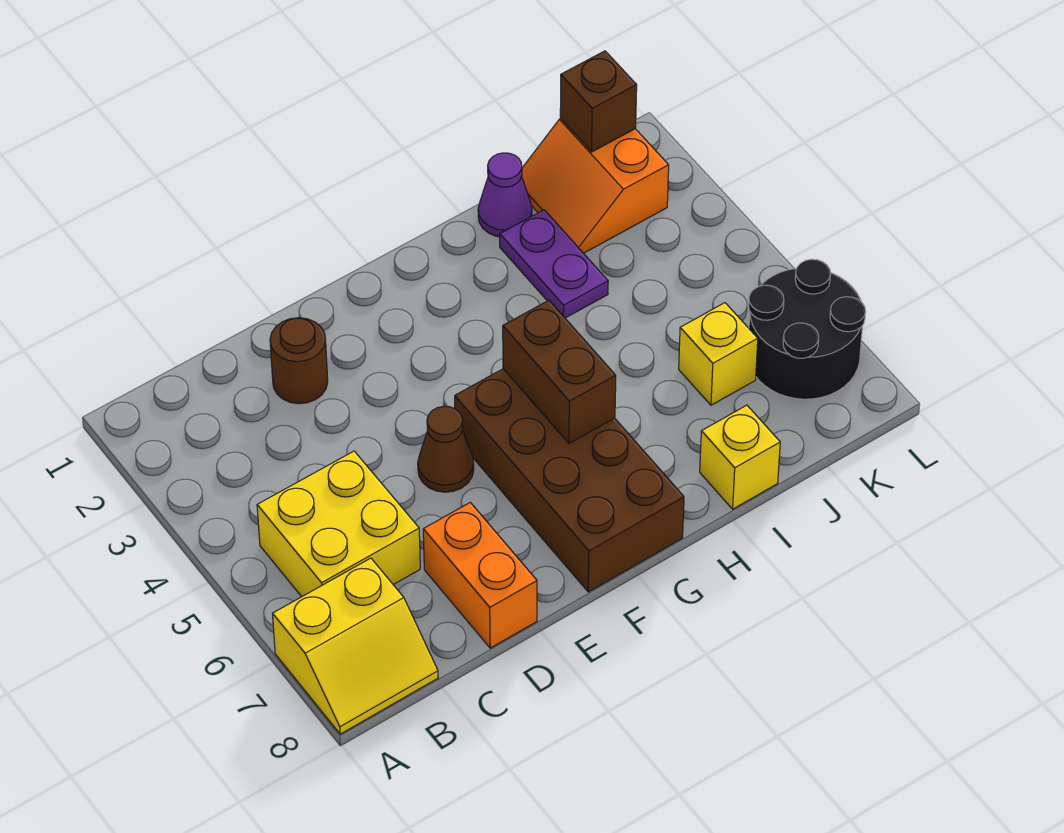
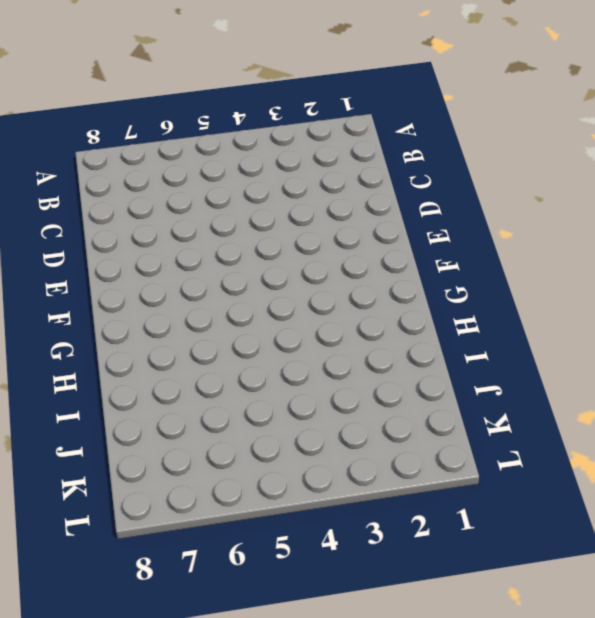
none -> yellow slope A7:B8 level 1 top 7
none -> yellow brick B5:C6 level 1
none -> brown round brick D2 level 1

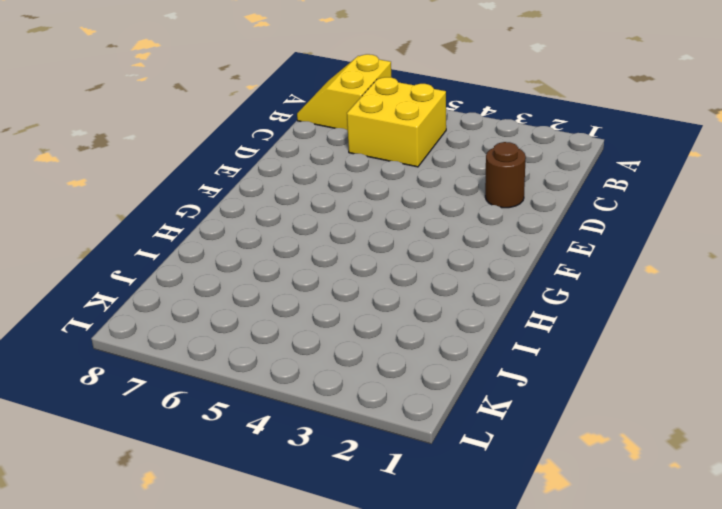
none -> orange brick D7:D8 level 1
none -> brown cone E5 level 1
none -> brown brick F5:G8 level 1

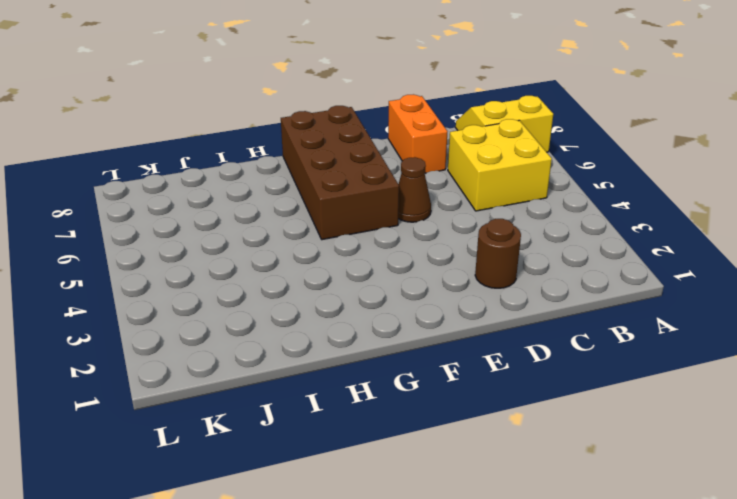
none -> purple cone I1 level 1
none -> purple plate I2:I3 level 1
none -> yellow brick I8 level 1

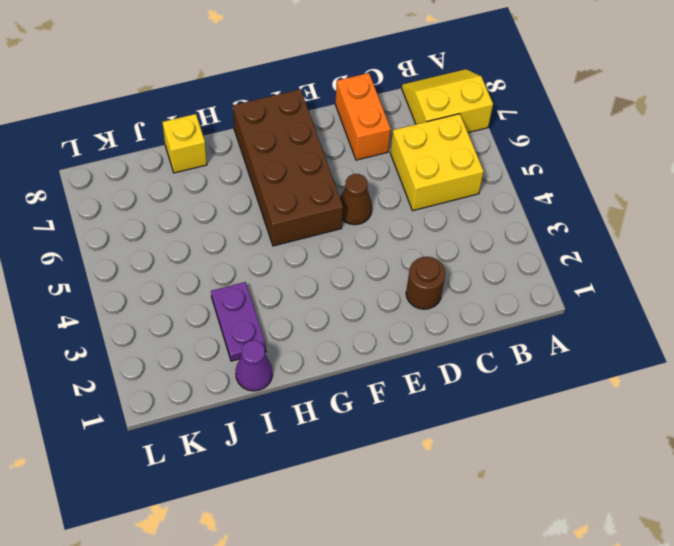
none -> orange slope J1:K2 level 1 top K
none -> yellow brick J6 level 1
none -> black round brick K6:L7 level 1

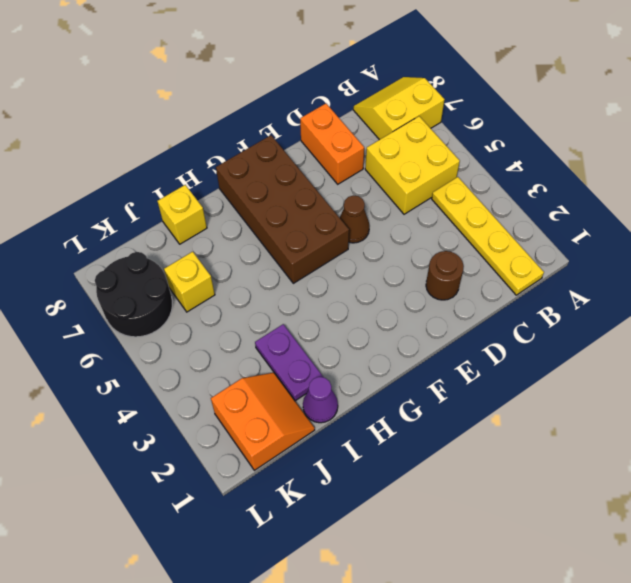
yellow plate B1:B4 level 1 -> none
none -> brown brick G5:G6 level 2
none -> brown brick K1 level 2

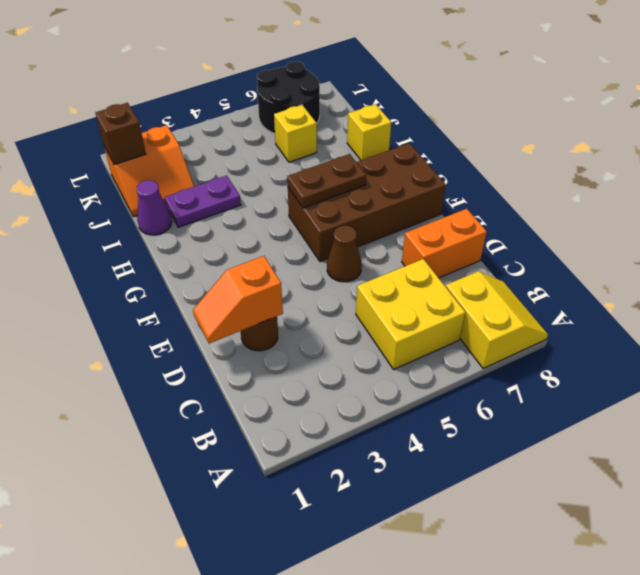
orange slope D1:D2 level 2 top 2 -> none
brown plate G5:G6 level 2 -> brown brick G5:G6 level 2

